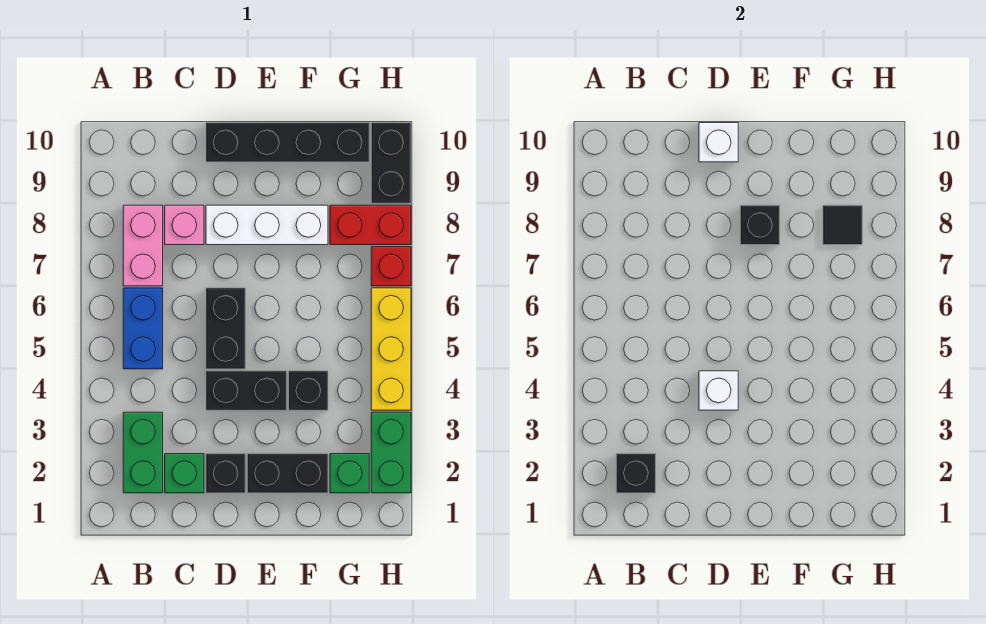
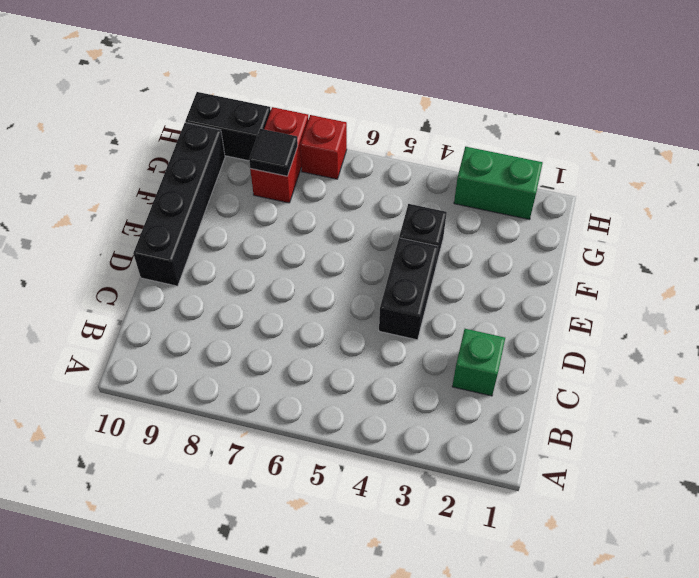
none -> green brick B2:B3 level 1
none -> blue brick B5:B6 level 1
none -> pink brick B7:B8 level 1

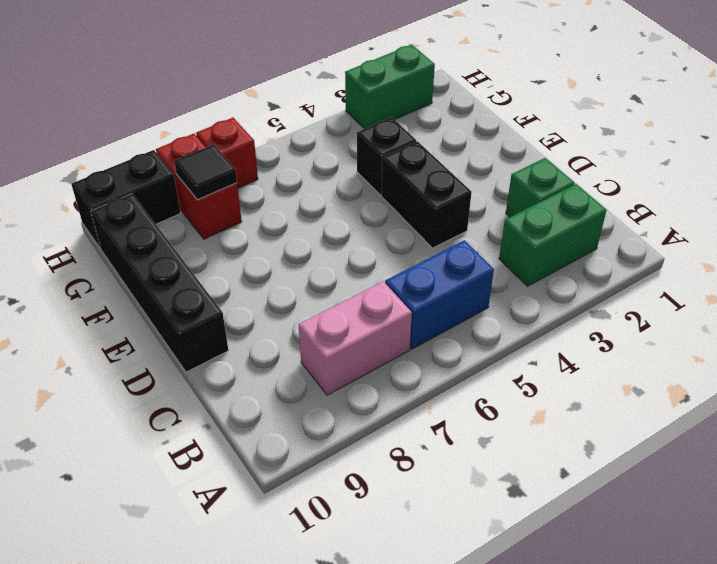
none -> pink brick C8 level 1
none -> black brick D2 level 1
none -> black brick D5:D6 level 1

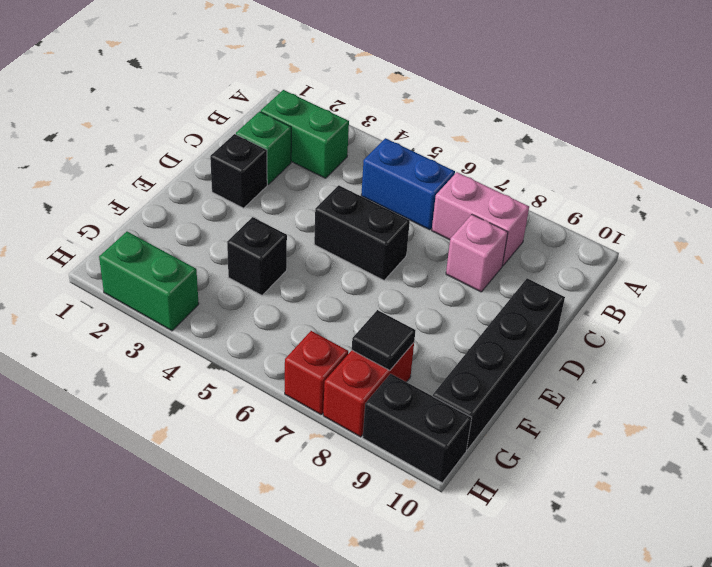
none -> black brick D4:E4 level 1
none -> white brick D8:F8 level 1
none -> black brick E2:F2 level 1

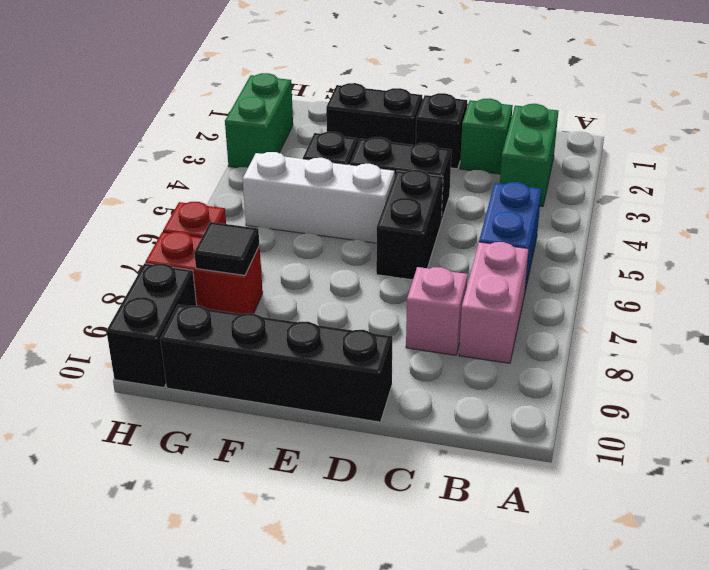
white brick E5:G5 level 1 -> white brick D8:F8 level 1
none -> green brick G2 level 1
none -> yellow brick H4:H6 level 1
none -> black brick B2 level 2

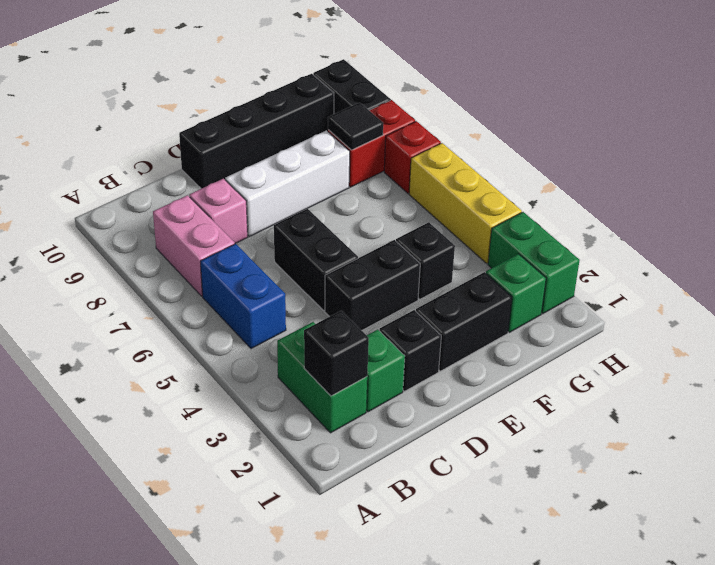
none -> white brick D4 level 2
none -> white brick D10 level 2
none -> black brick E8 level 2

